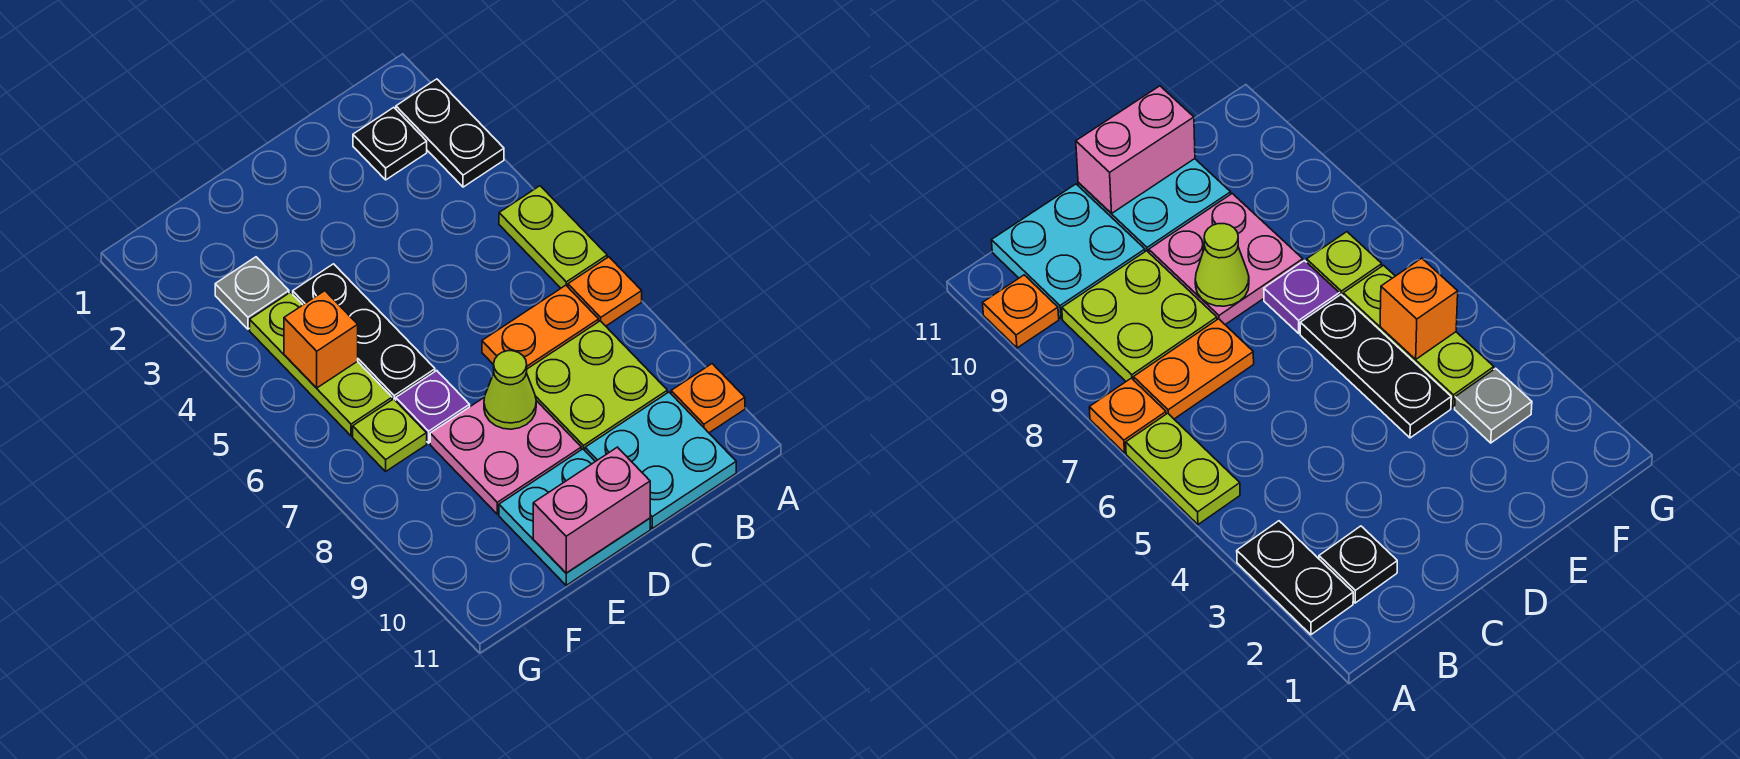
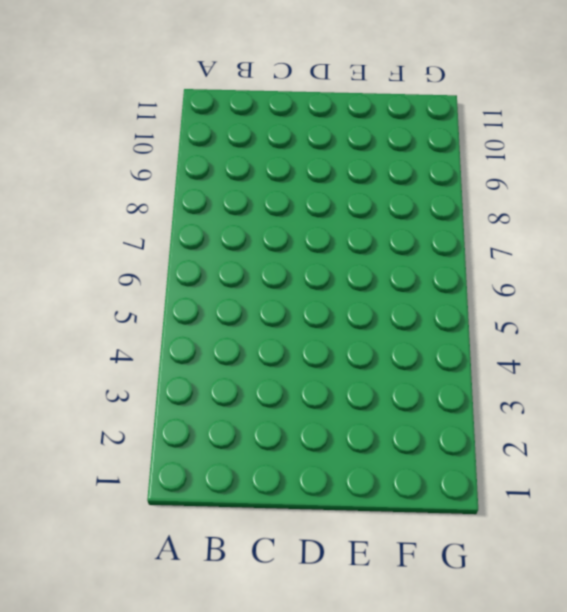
none -> black plate A2:A3 level 1
none -> lime plate A5:A6 level 1
none -> orange plate A7 level 1

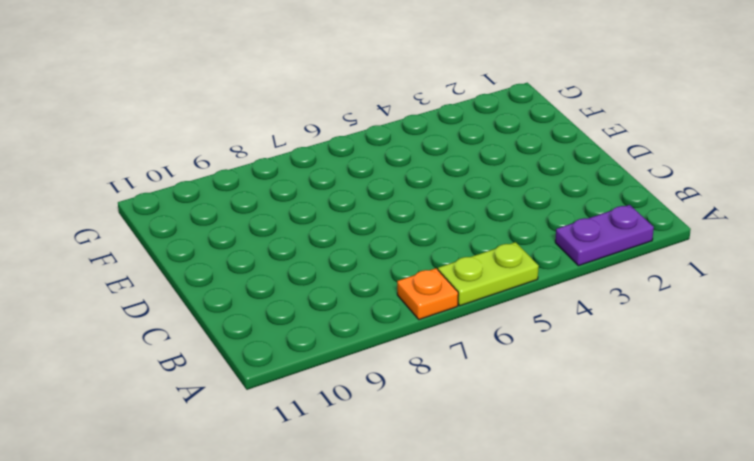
purple plate A2:A3 level 1 -> black plate A2:A3 level 1
none -> orange plate A10 level 1
none -> black plate B2 level 1
none -> orange plate B7:C7 level 1

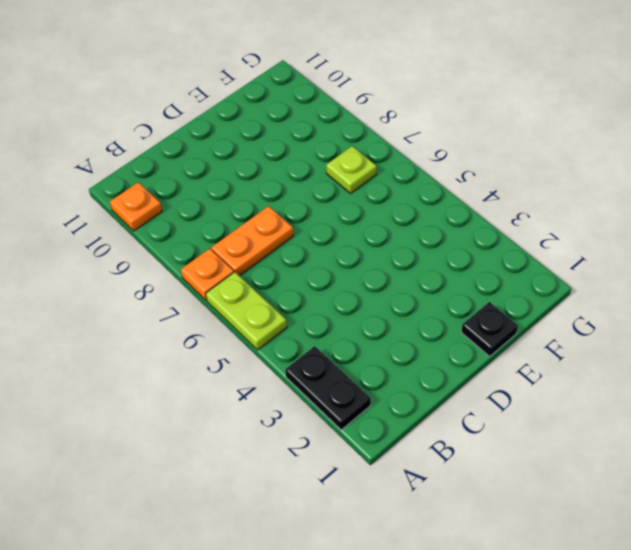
black plate E1 level 1 -> black plate B2 level 1
none -> lime plate B8:C9 level 1
none -> cyan plate B10:C11 level 1
none -> pink plate D8:E9 level 1

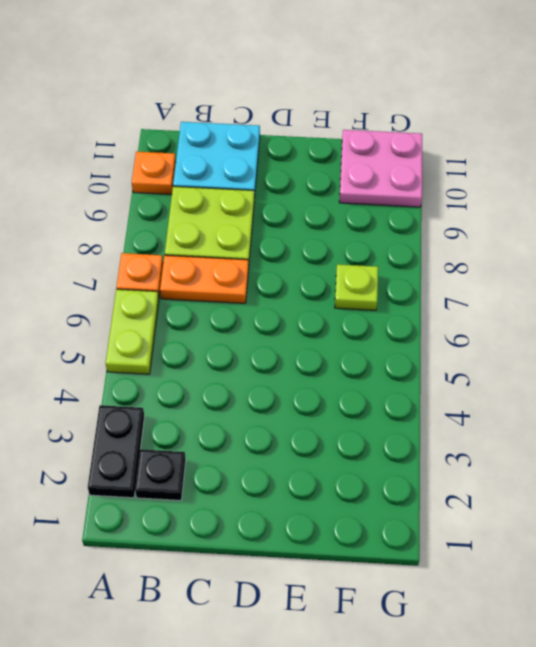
pink plate F10:G11 level 1 -> pink plate D8:E9 level 1
none -> cyan plate D10:E11 level 1
none -> black plate E4:E6 level 1
none -> purple plate E7 level 1

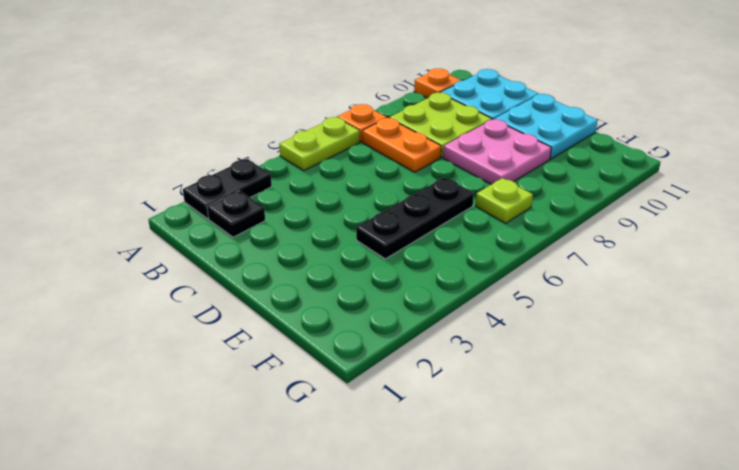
none -> purple plate E7 level 1
none -> grey plate F3 level 1
none -> lime plate F4:F6 level 1

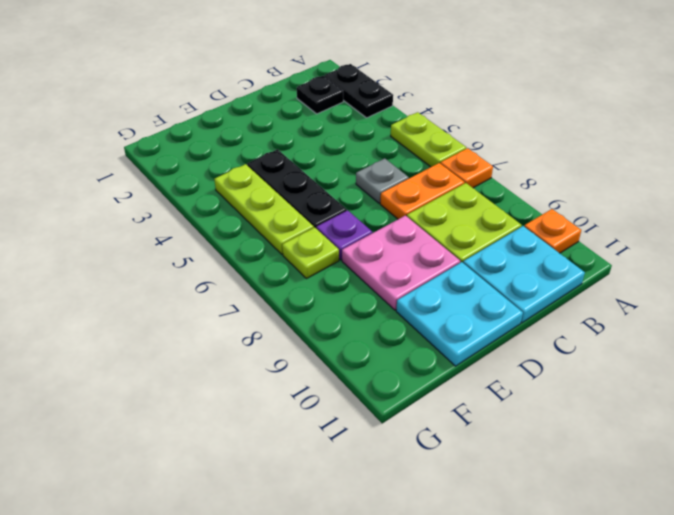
grey plate C6 level 1 -> grey plate F3 level 1
none -> lime cone D8 level 2
none -> pink brick D11:E11 level 2
none -> orange brick F5 level 2

